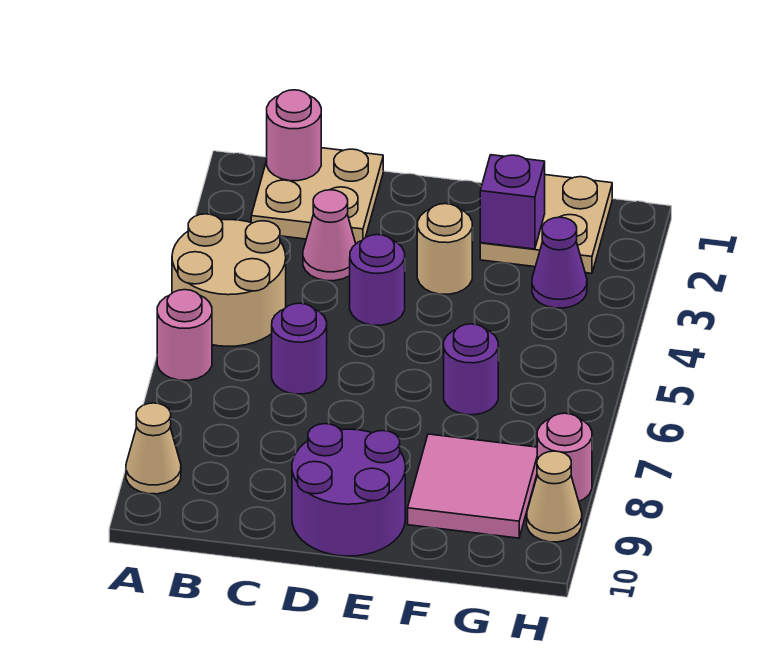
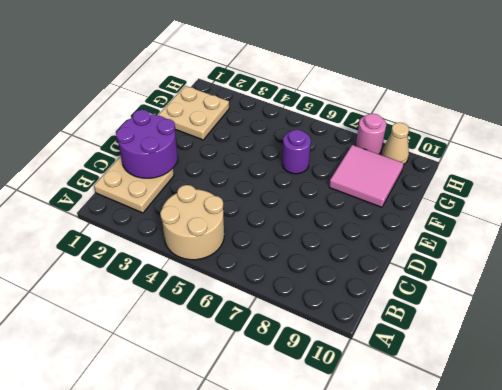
purple round brick C1:D2 level 2 -> purple round brick D9:E10 level 1
none -> pink round brick A6 level 1
none -> tan cone A9 level 1
none -> pink cone C3 level 1

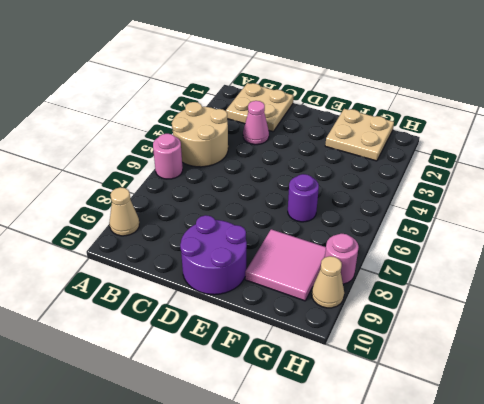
none -> purple round brick C6 level 1
none -> purple round brick D4 level 1
none -> tan round brick E3 level 1

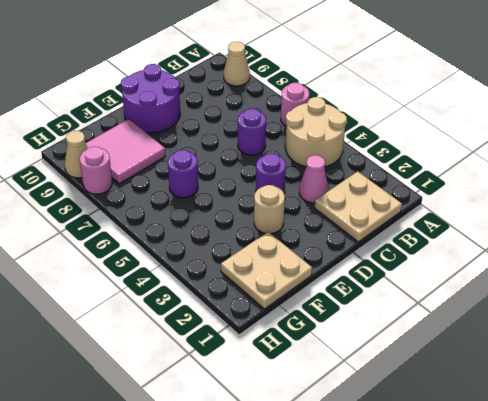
none -> purple cone G3 level 1
none -> pink round brick B1 level 2
none -> purple brick F2 level 2

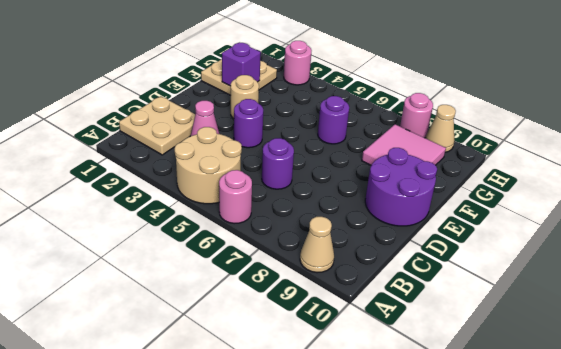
pink round brick H3 level 1 -> pink round brick B1 level 2
none -> purple cone G3 level 1

